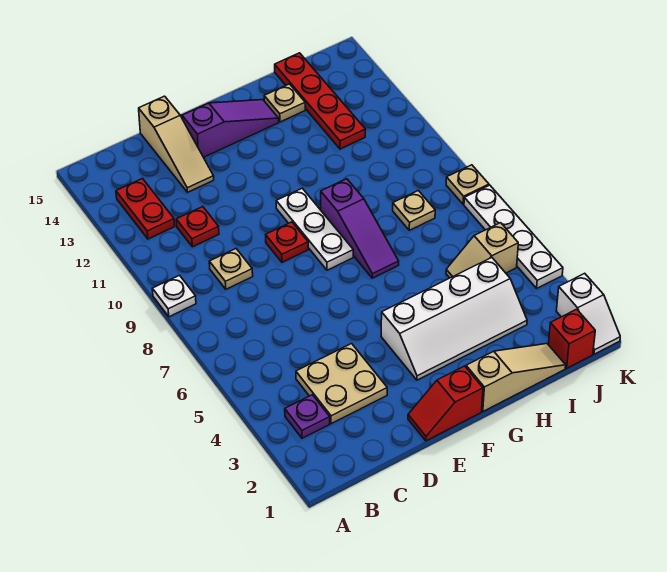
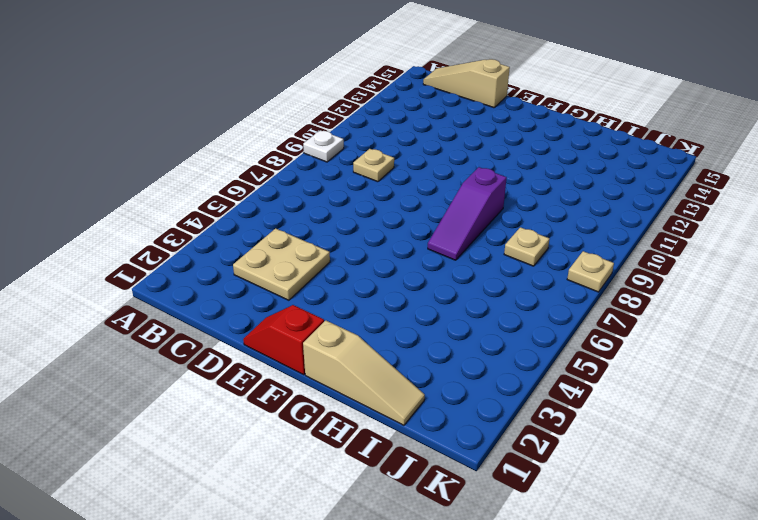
tan slope B15:D15 level 1 top D -> tan slope D13:D15 level 1 top 15
none -> purple plate B3 level 1
none -> red plate B12:B13 level 1
none -> red plate C11 level 1

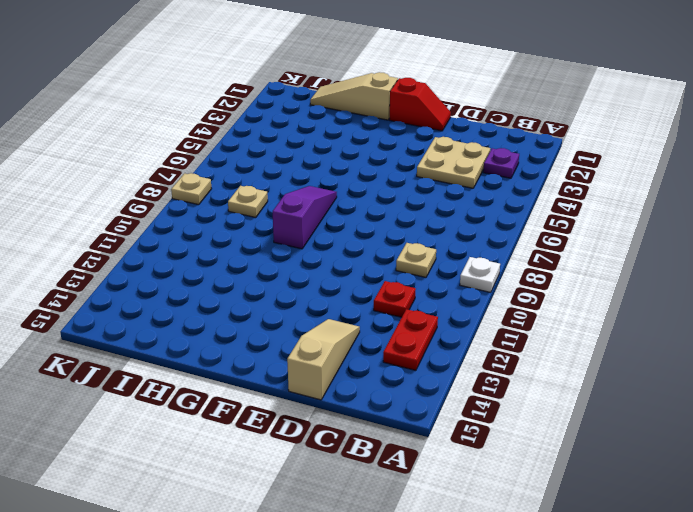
none -> red plate E9 level 1
none -> purple slope E14:G14 level 1 top E
none -> white slope F3:I4 level 1 top 4

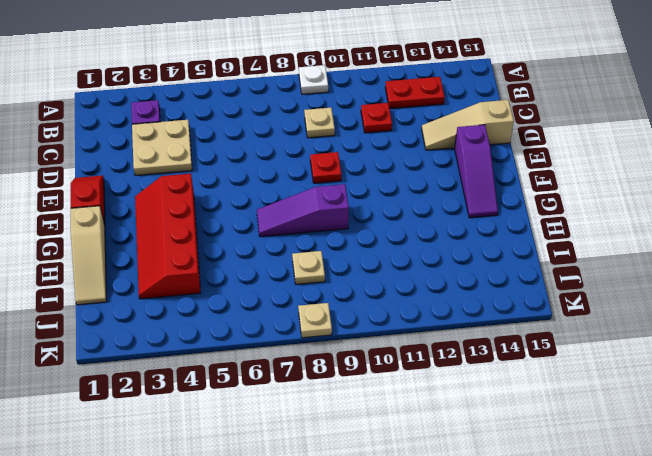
red slope F3:I4 level 1 top 4 -> white slope F3:I4 level 1 top 4
none -> white plate F8:F10 level 1
none -> tan plate H14 level 1
none -> tan slope I5:J5 level 1 top J

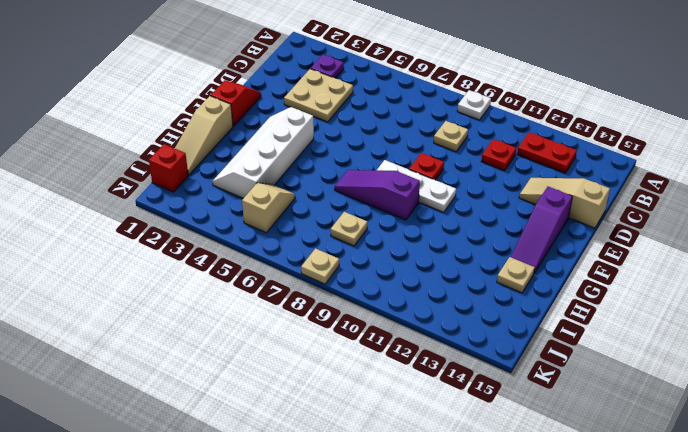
none -> red plate I12:I15 level 1
none -> white slope K1:K2 level 1 top 2
none -> white plate K4:K7 level 1

